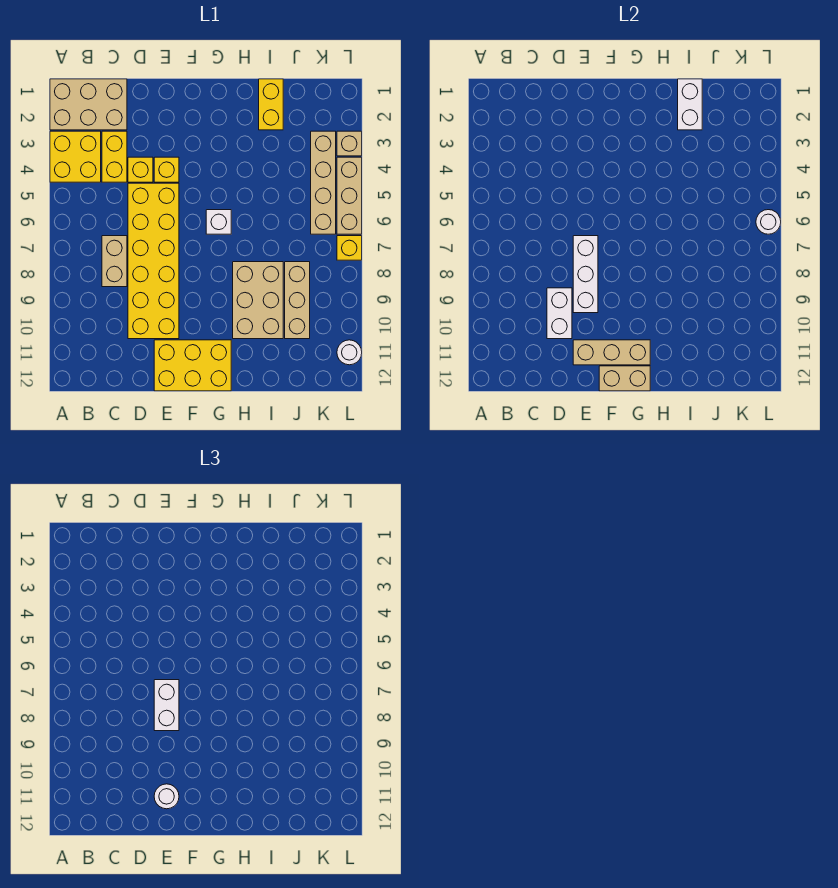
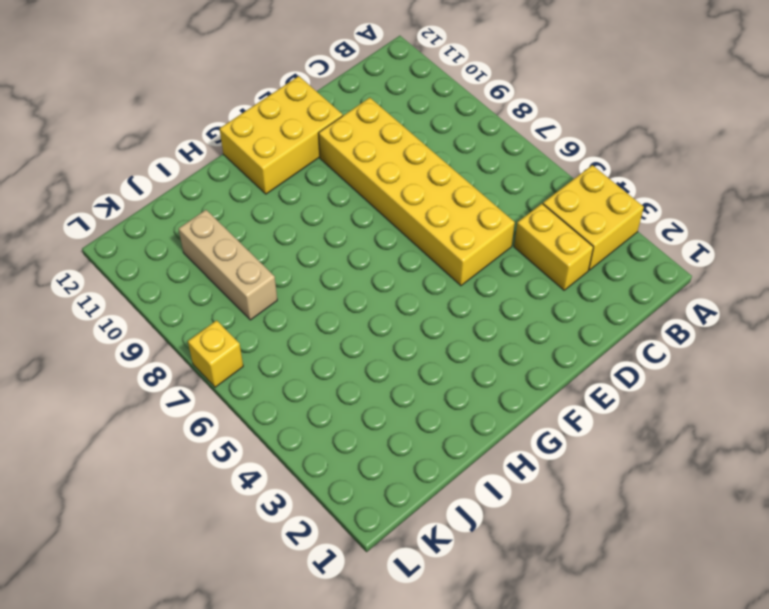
none -> tan brick A1:C2 level 1
none -> tan brick C7:C8 level 1
none -> yellow brick D4 level 1

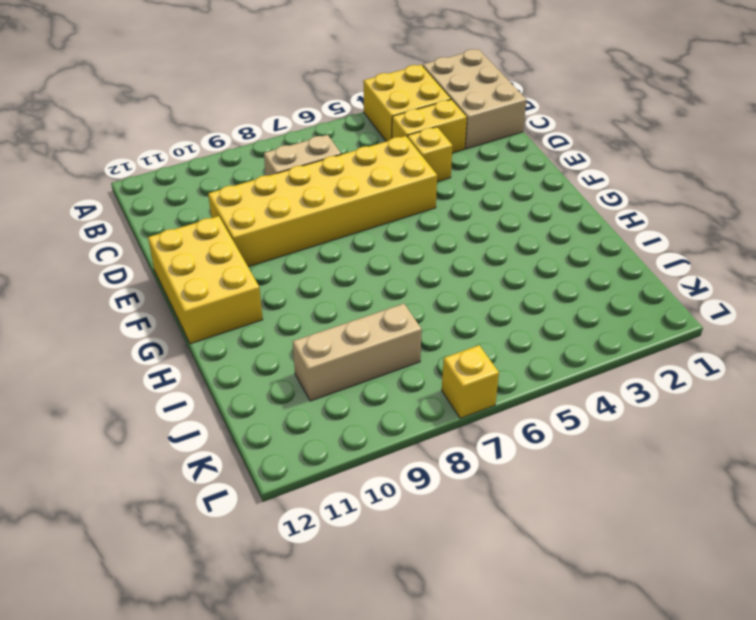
none -> yellow brick E4 level 1
none -> white brick G6 level 1
none -> tan brick H8:I10 level 1

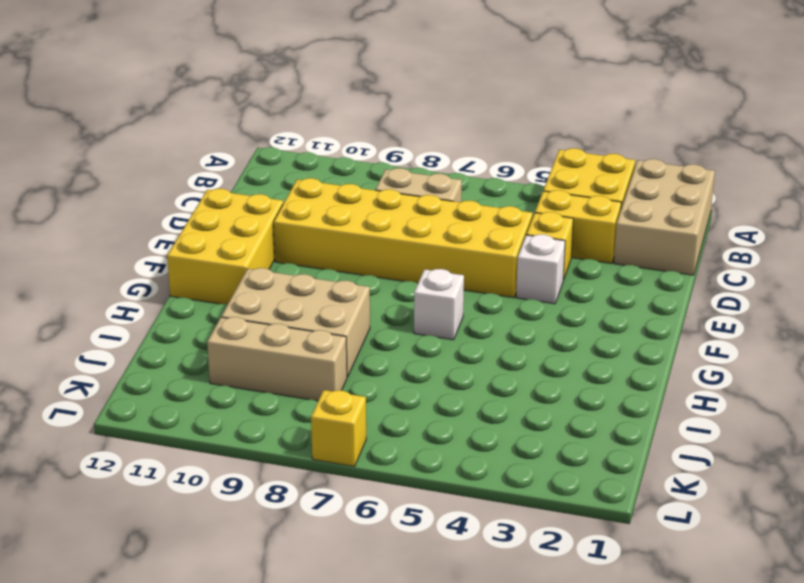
white brick E4 level 1 -> yellow brick E4 level 1
none -> yellow brick I1:I2 level 1
none -> tan brick K3:K6 level 1
none -> tan brick L3 level 1

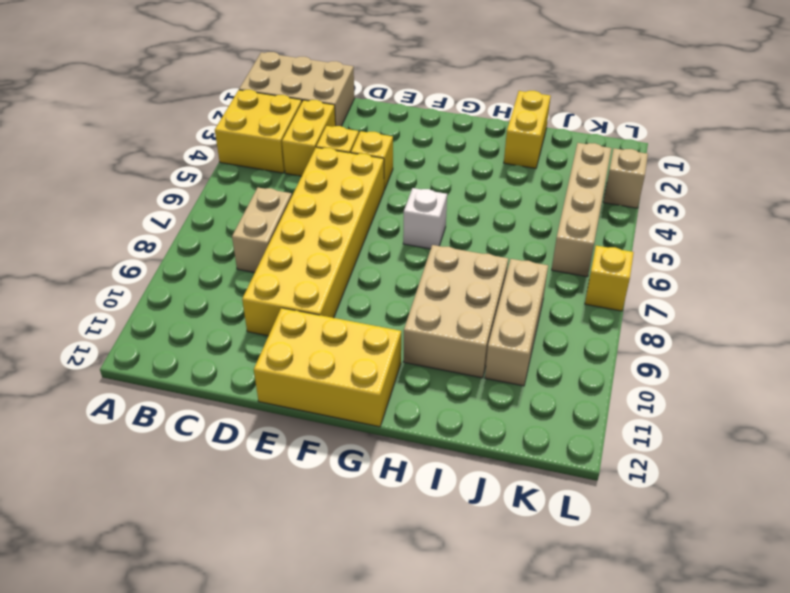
none -> tan brick L4:L6 level 1
none -> white round brick L11 level 1
none -> white brick D9:D10 level 2

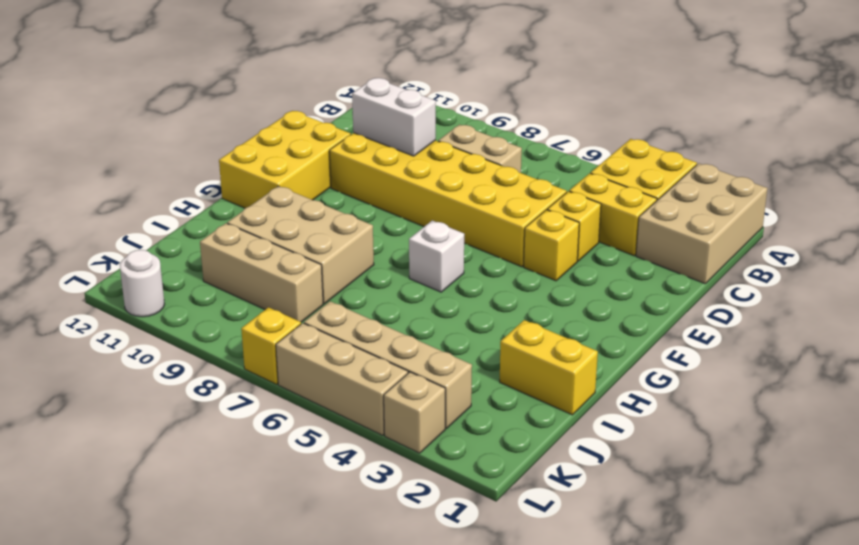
none -> white brick E7:E9 level 2
none -> tan brick E11:G11 level 2
none -> tan brick F12:G12 level 2

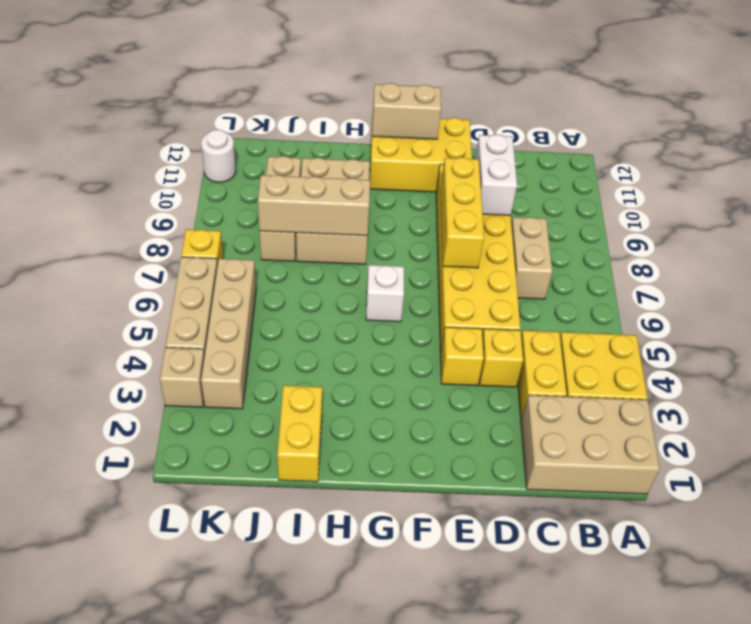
yellow brick E7:E9 level 2 -> white brick E7:E9 level 2
tan brick H8:J8 level 2 -> tan brick E11:G11 level 2
none -> white brick I1:I2 level 2
none -> white round brick L6 level 2
none -> white brick E7:E8 level 3

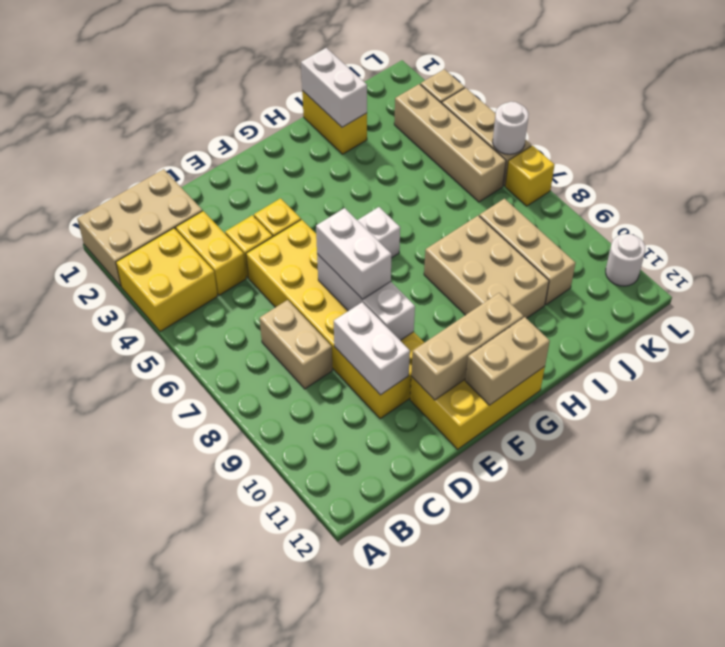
none -> white round brick E11 level 3

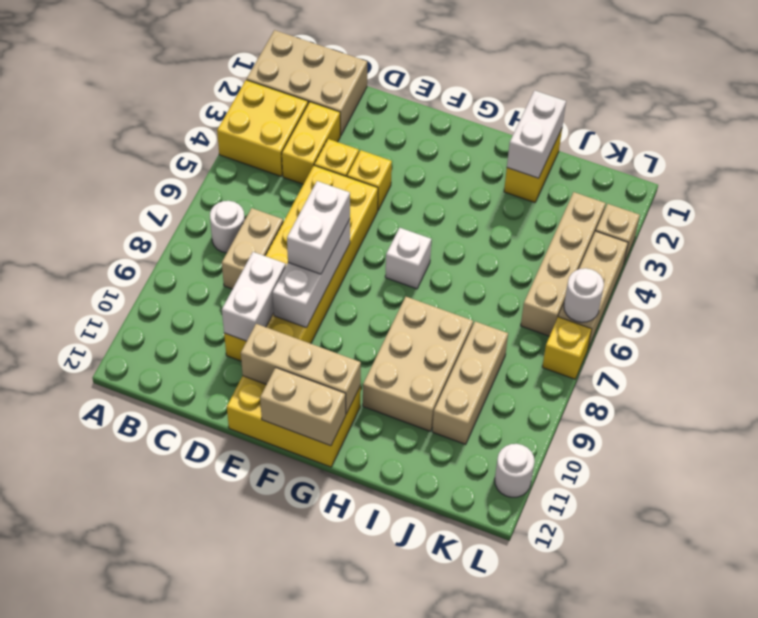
white round brick B7 level 1 -> white round brick E11 level 3

